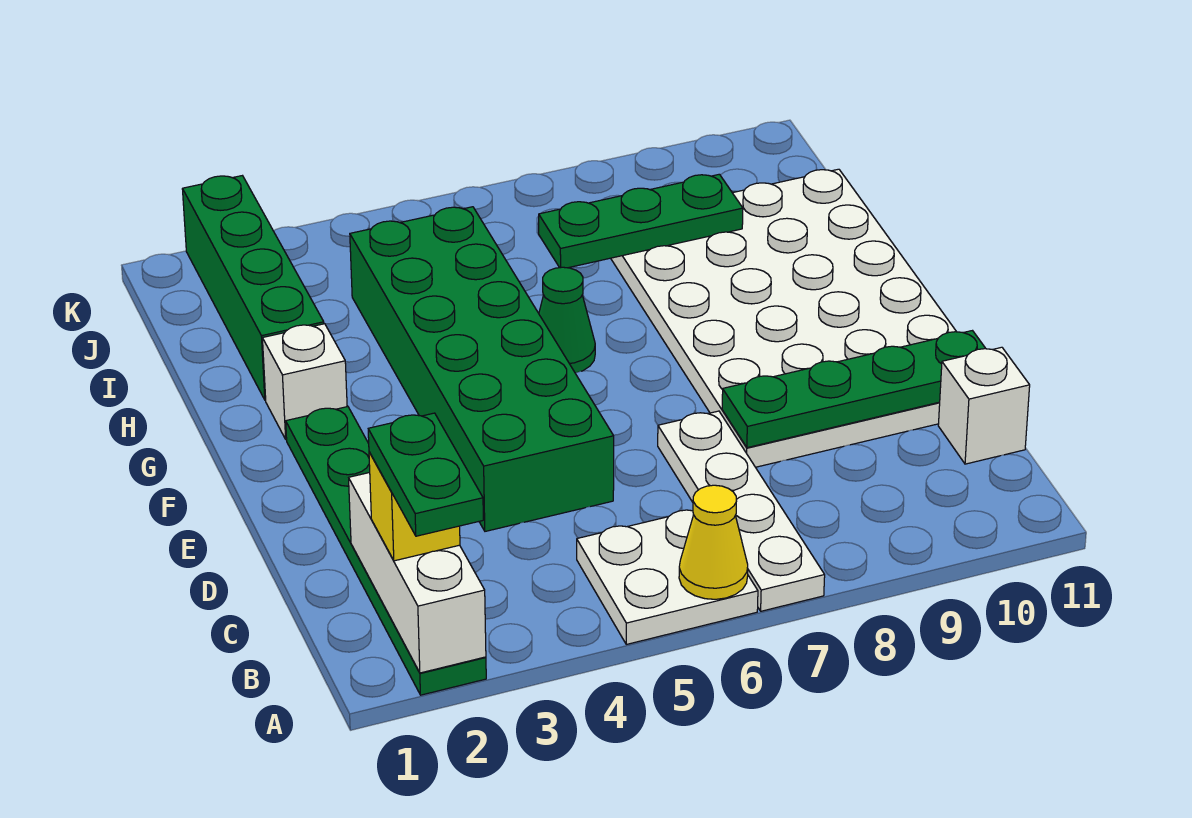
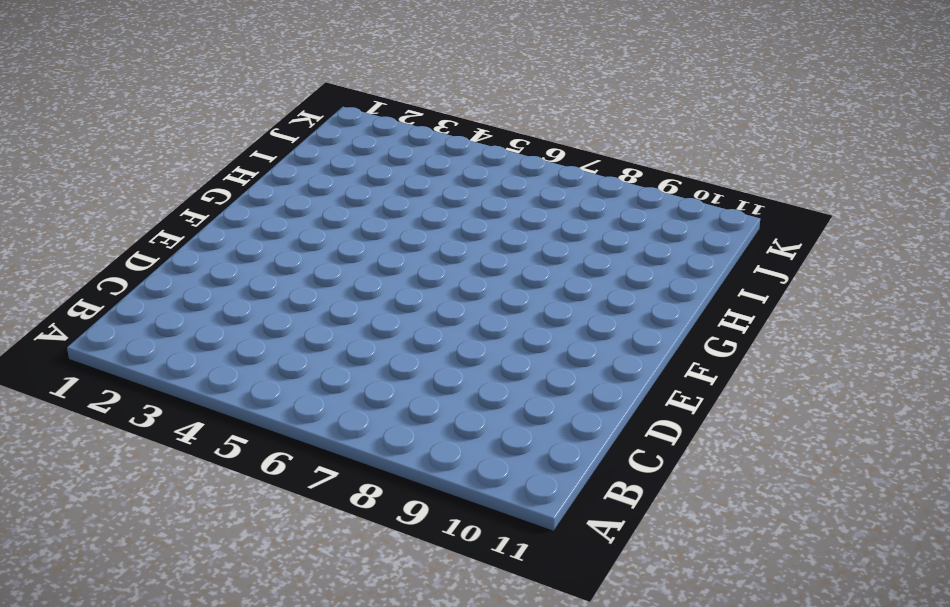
none -> green plate A2:F2 level 1
none -> white plate A5:B6 level 1
none -> white plate A7:D7 level 1

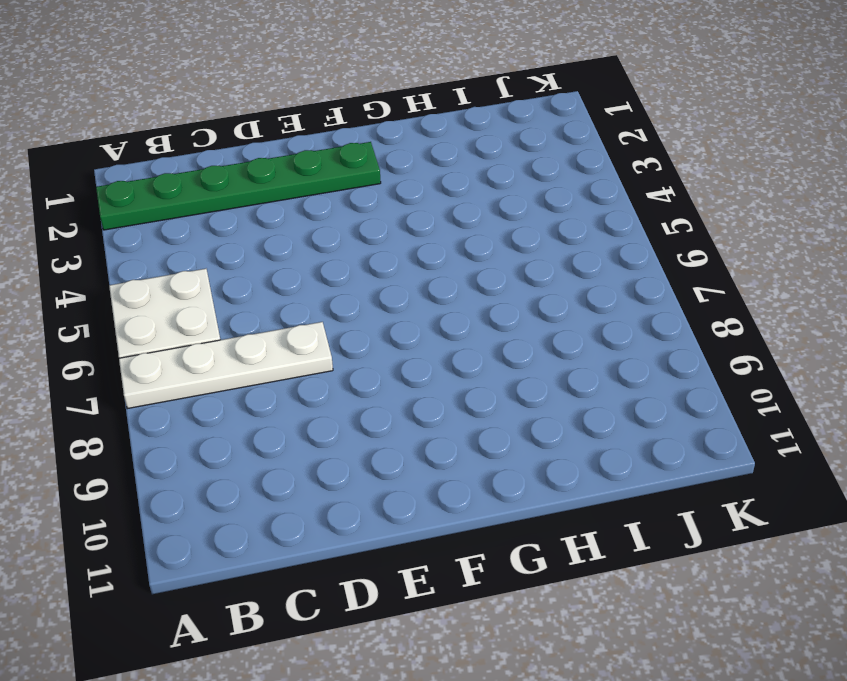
none -> white brick C11 level 1
none -> green brick D4:I5 level 1
none -> white plate D8:I11 level 1

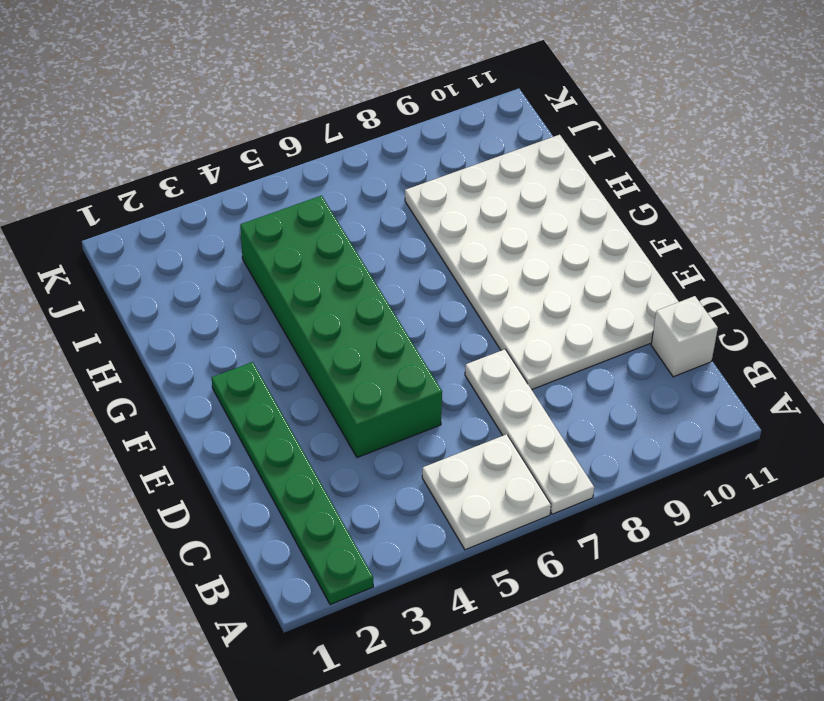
none -> white brick G2 level 1
none -> green cone G6 level 1
none -> green brick H2:K2 level 1

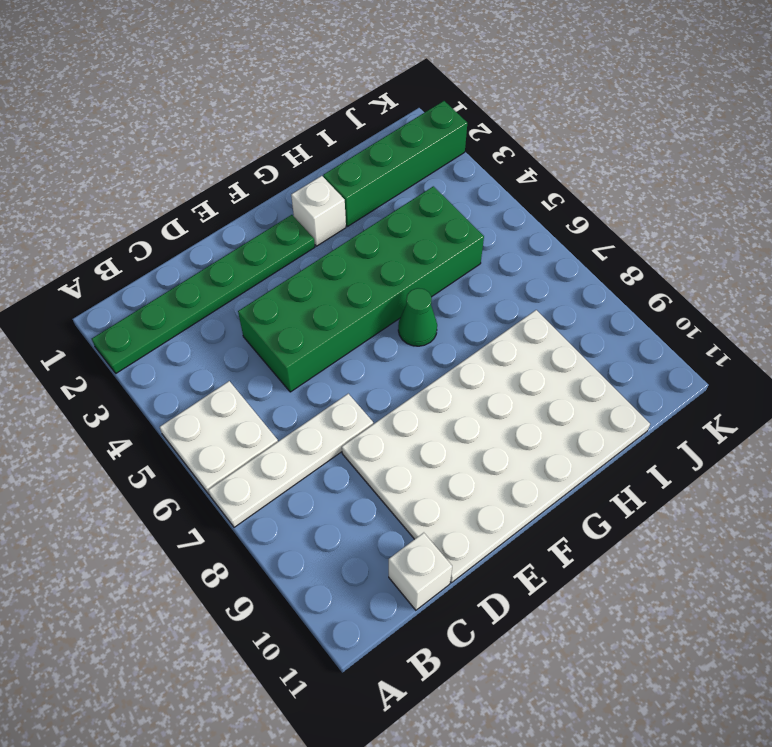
none -> white brick A2:C2 level 2
none -> yellow cone A6 level 2
none -> green plate D8:D11 level 2

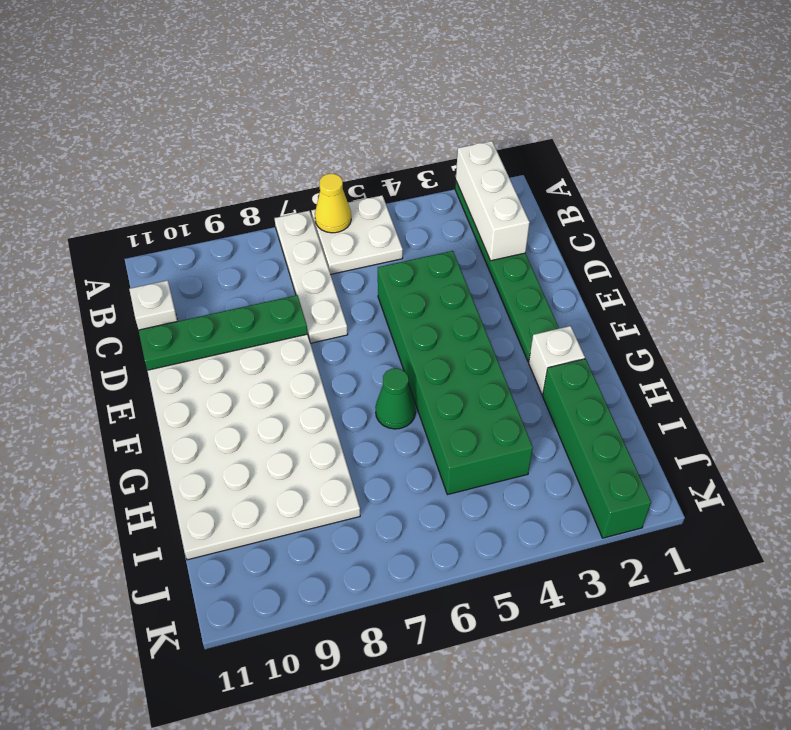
none -> green plate I7:I9 level 2
none -> yellow brick B2 level 3
none -> green plate A2:B2 level 4

